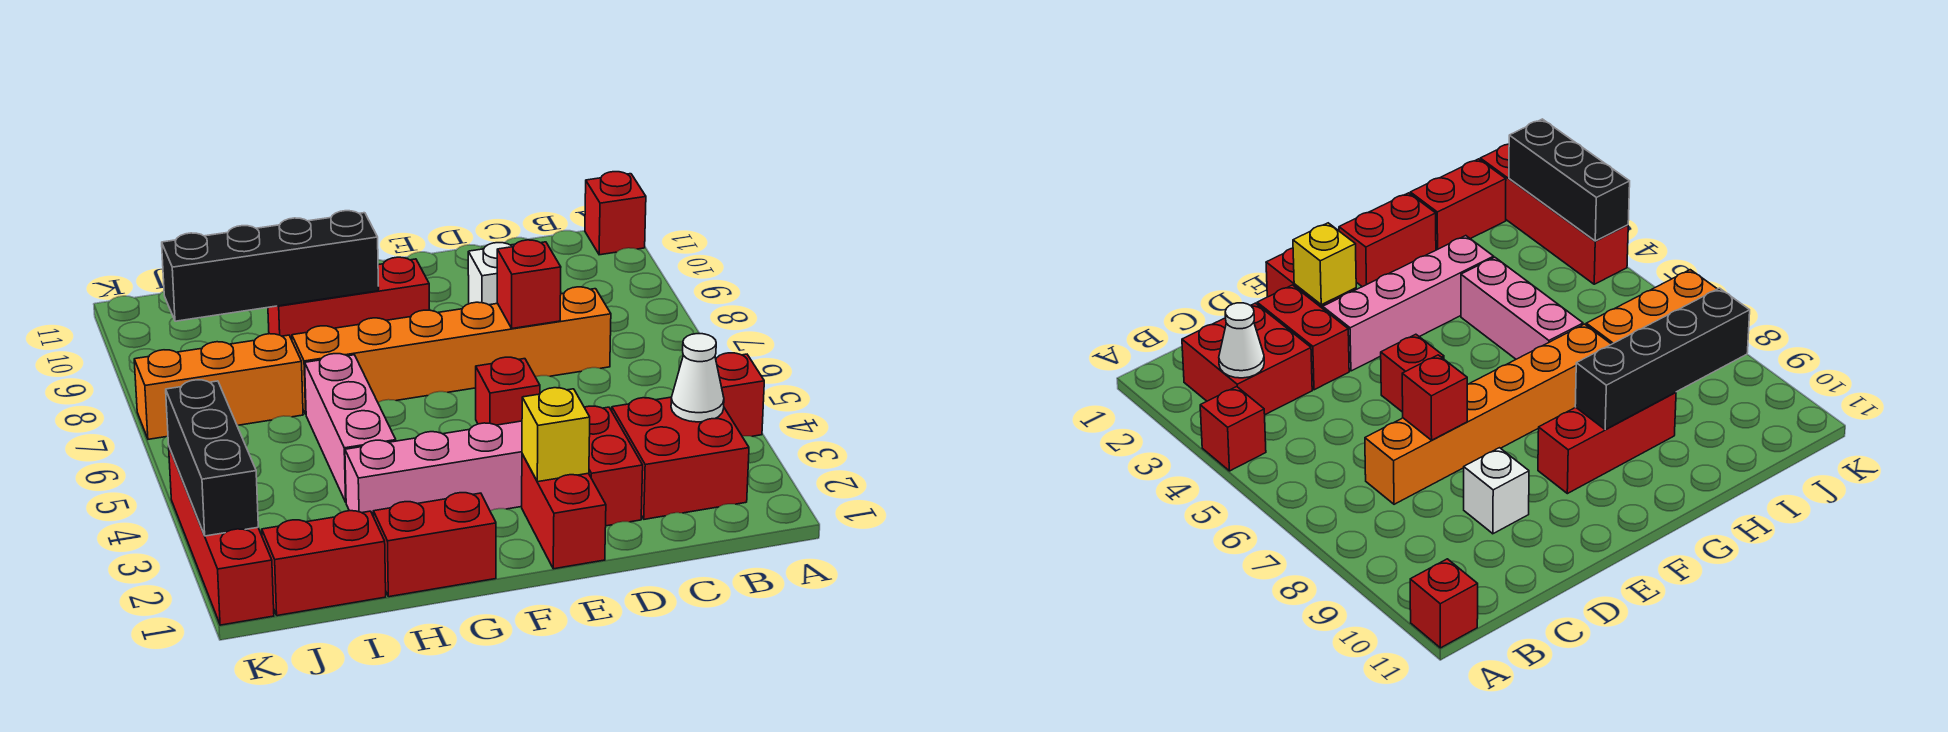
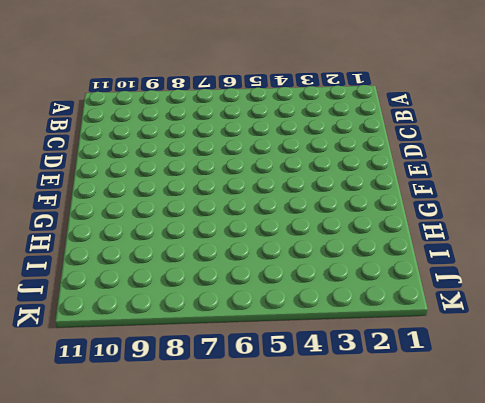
none -> red brick A4 level 1
none -> red brick A11 level 1
none -> red brick B2:C3 level 1

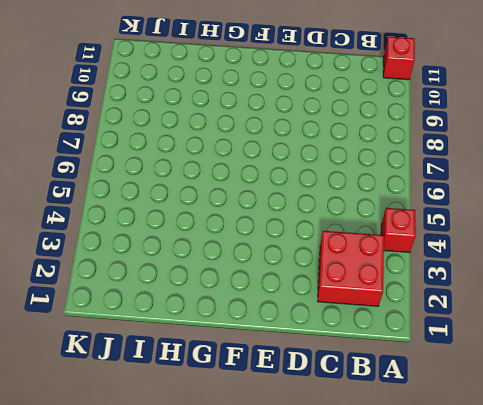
none -> orange brick C7:H7 level 1
none -> red brick D2:D3 level 1
none -> white brick D9 level 1

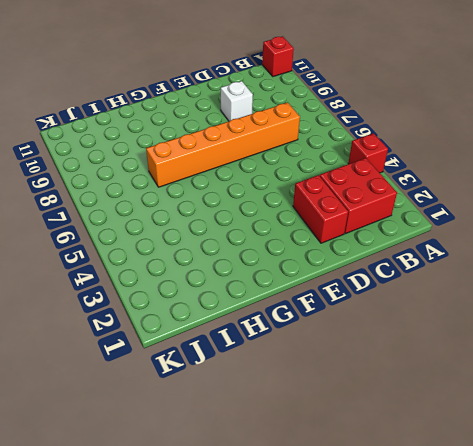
none -> red brick E1:E2 level 1
none -> pink brick E3:H3 level 1
none -> red brick E5 level 1

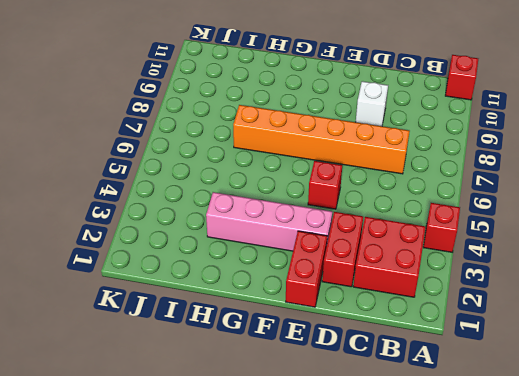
none -> red brick F9:H9 level 1
none -> red brick G1:H1 level 1
none -> pink brick H4:H6 level 1

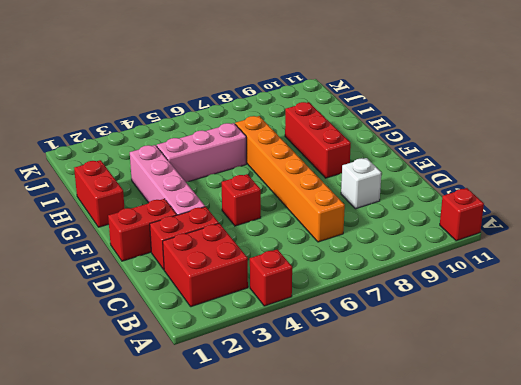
none -> red brick I1:J1 level 1
none -> orange brick I7:K7 level 1
none -> red brick K1:K4 level 1

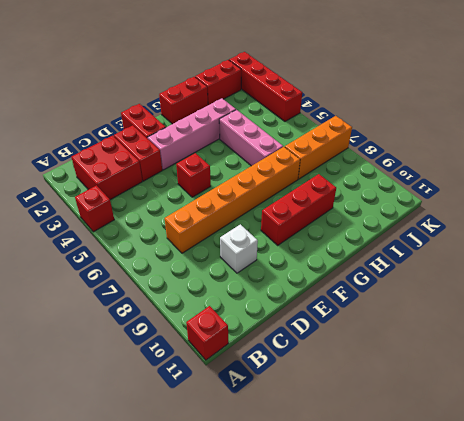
none -> white cone B3 level 2
none -> red brick D7 level 2
none -> yellow brick E2 level 2

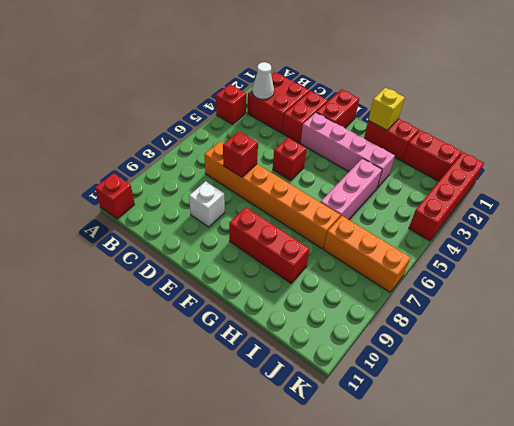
yellow brick G1 level 2 -> yellow brick E2 level 2
none -> black brick G9:J9 level 2
none -> black brick K2:K4 level 2

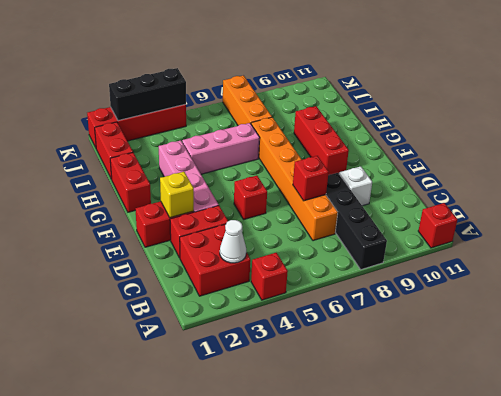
black brick A8:D8 level 1 -> black brick G9:J9 level 2

